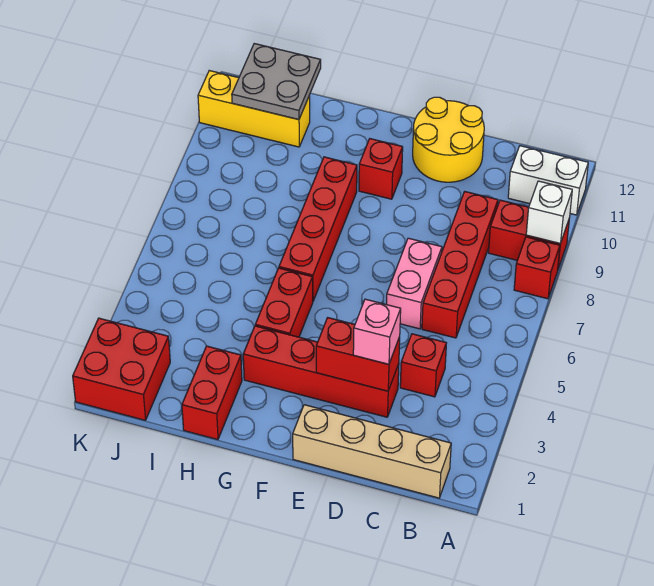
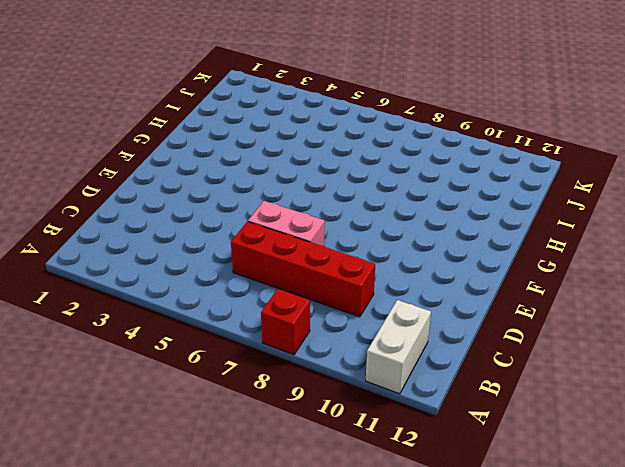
none -> red brick A9:B9 level 1
none -> tan brick B1:E1 level 1
none -> red brick C4 level 1

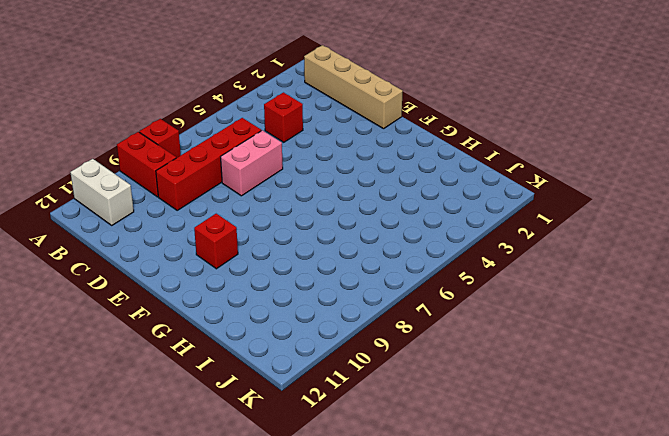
none -> red brick D3:G3 level 1
none -> yellow round brick D11:E12 level 1
none -> red brick G4:G5 level 1

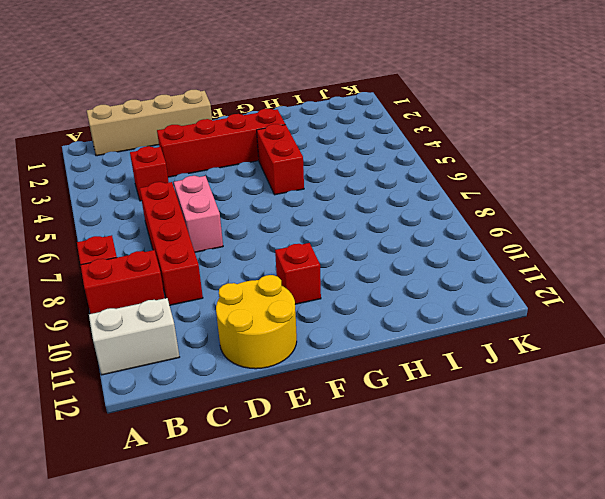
none -> red brick G6:G9 level 1
none -> red brick H1:H2 level 1
none -> yellow brick I11:K11 level 1

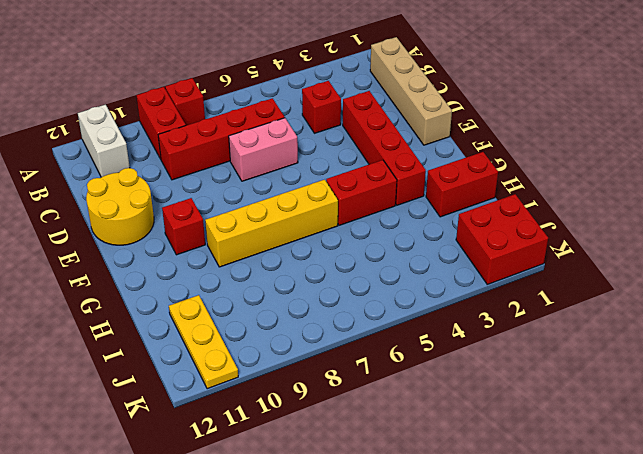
yellow brick G6:G9 level 1 -> red brick G6:G9 level 1
yellow plate I11:K11 level 1 -> yellow brick I11:K11 level 1
none -> white brick A9 level 2
none -> red brick D3:E3 level 2
none -> grey plate I11:J12 level 2

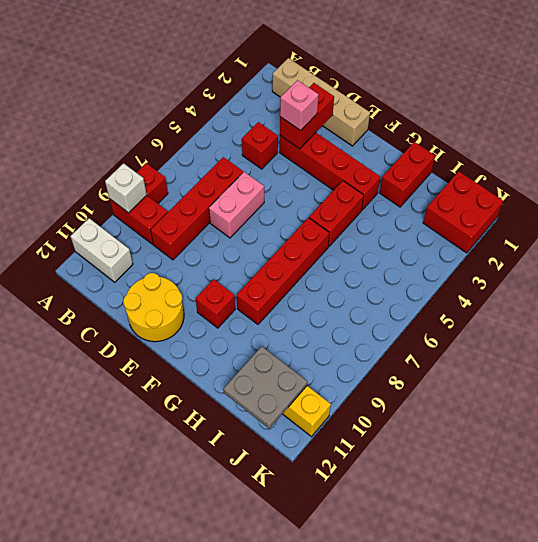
red brick D2:D3 level 2 -> red brick D3:E3 level 2

